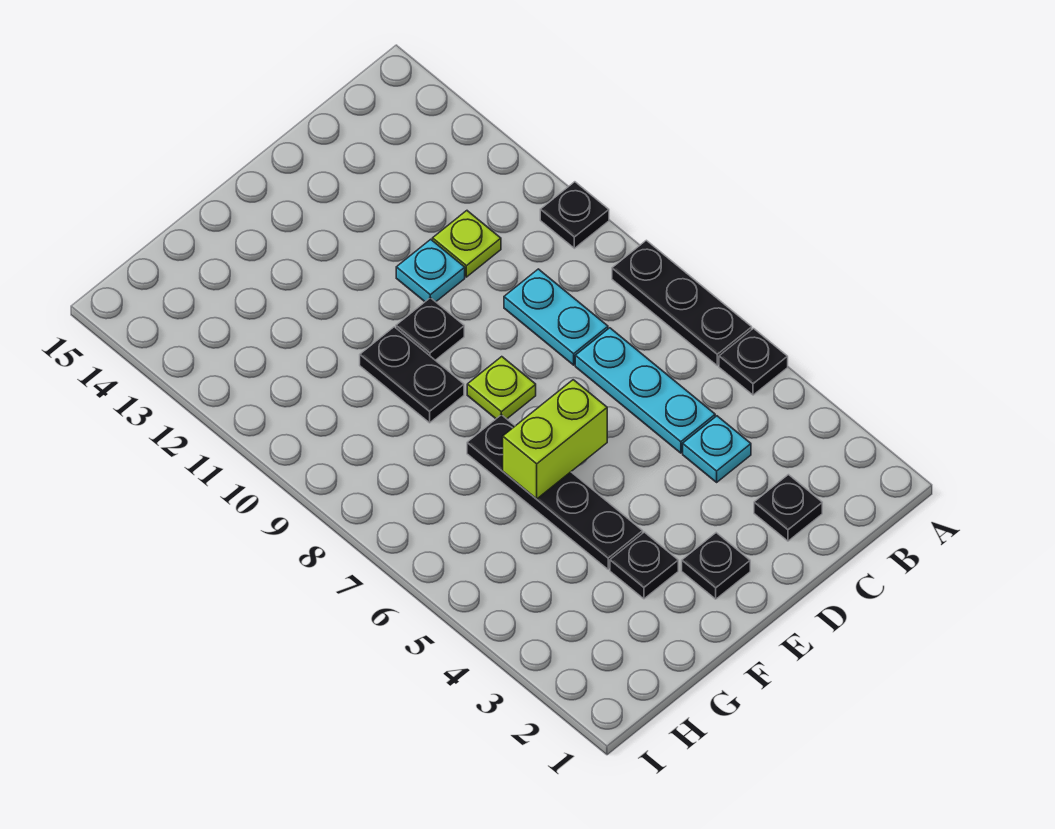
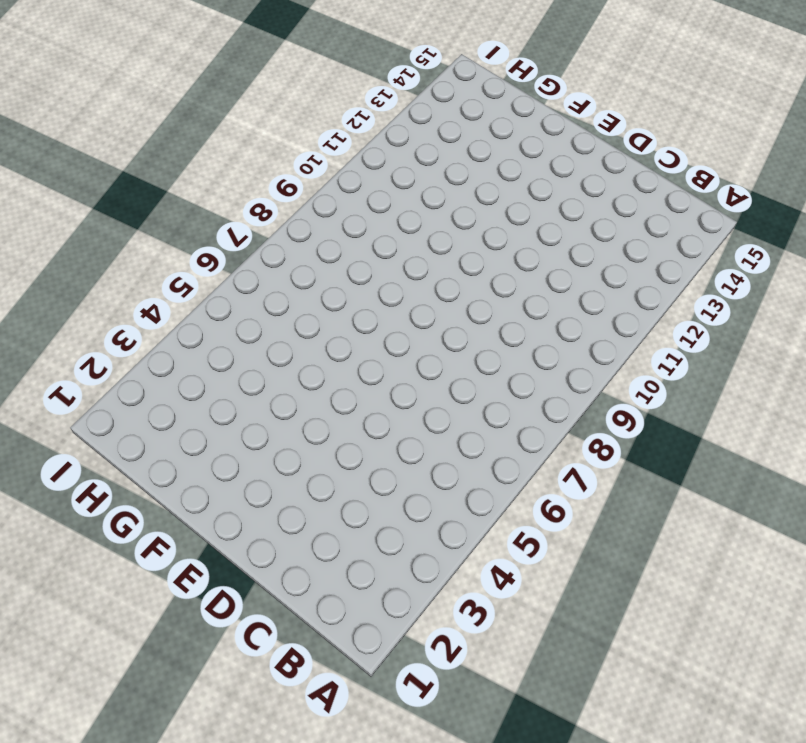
none -> black plate A5 level 1
none -> black plate A6:A8 level 1
none -> black plate A10 level 1

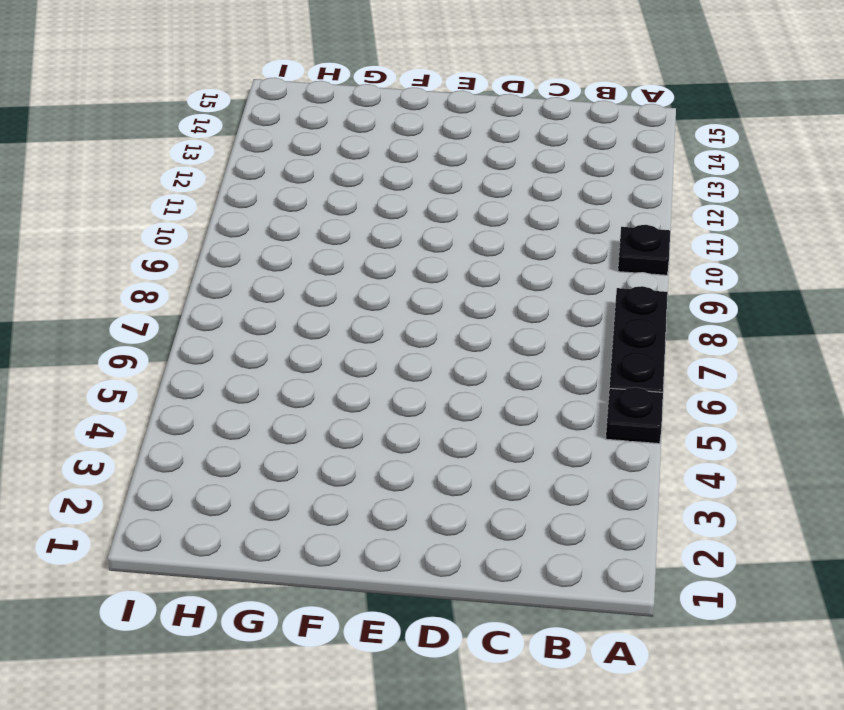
none -> black plate C2 level 1
none -> cyan plate C4 level 1
none -> cyan plate C5:C7 level 1

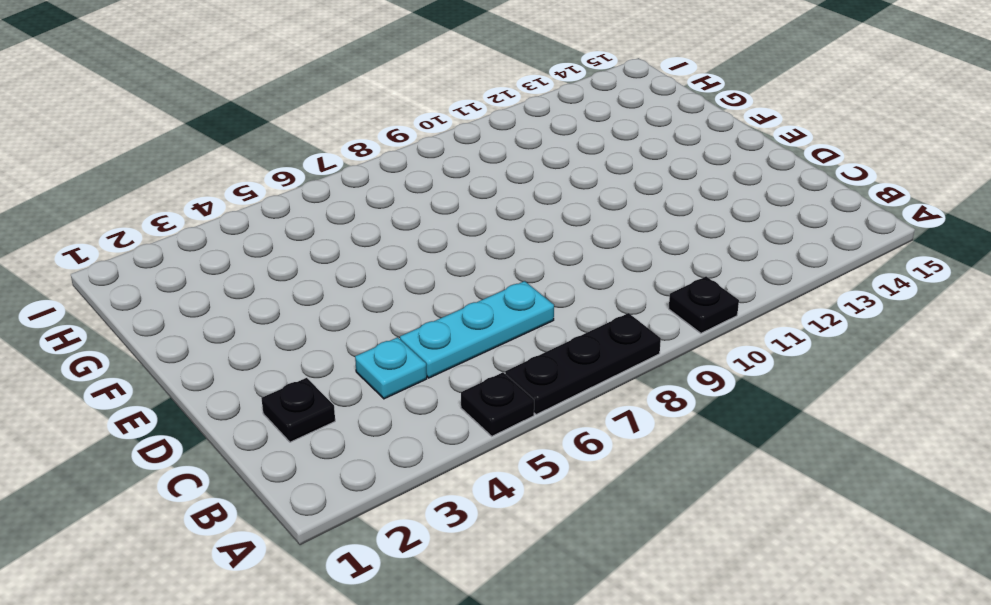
none -> cyan plate C8:C9 level 1
none -> lime plate C11 level 1
none -> cyan plate D11 level 1

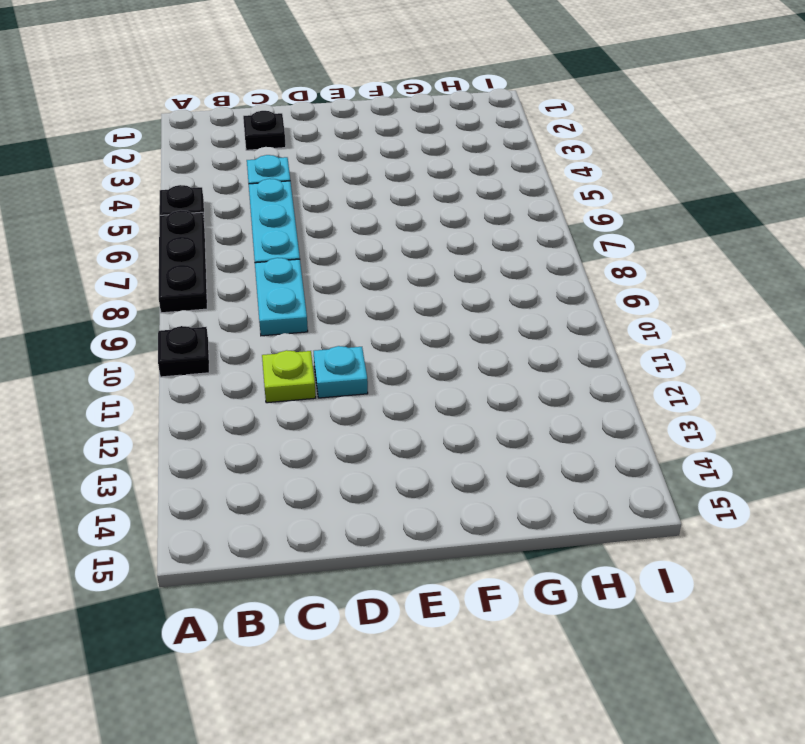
none -> black plate E2 level 1
none -> lime plate E8 level 1
none -> black plate E10 level 1

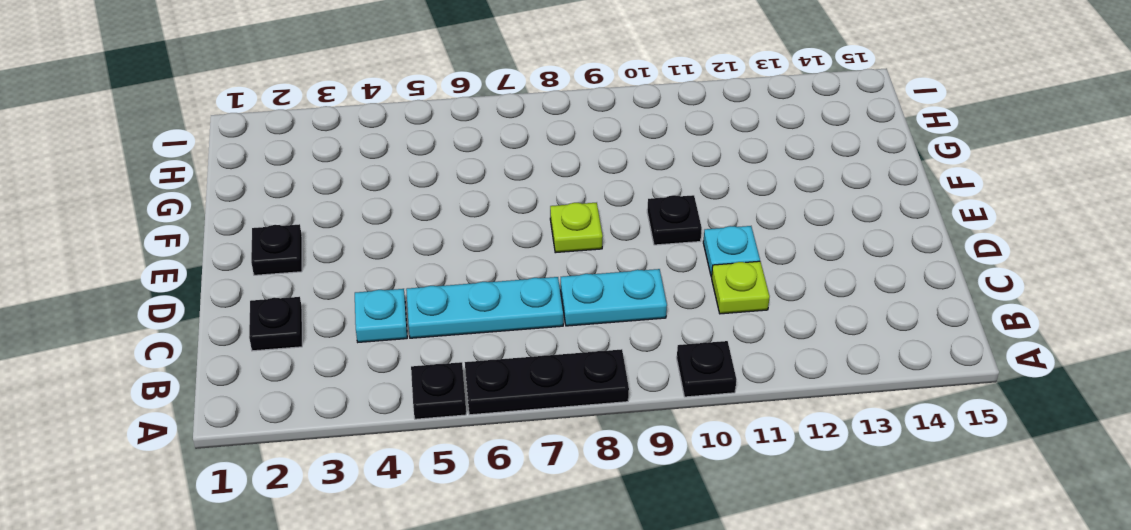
none -> black plate F3 level 1
none -> black plate F4:F7 level 1
none -> black plate F9:F10 level 1

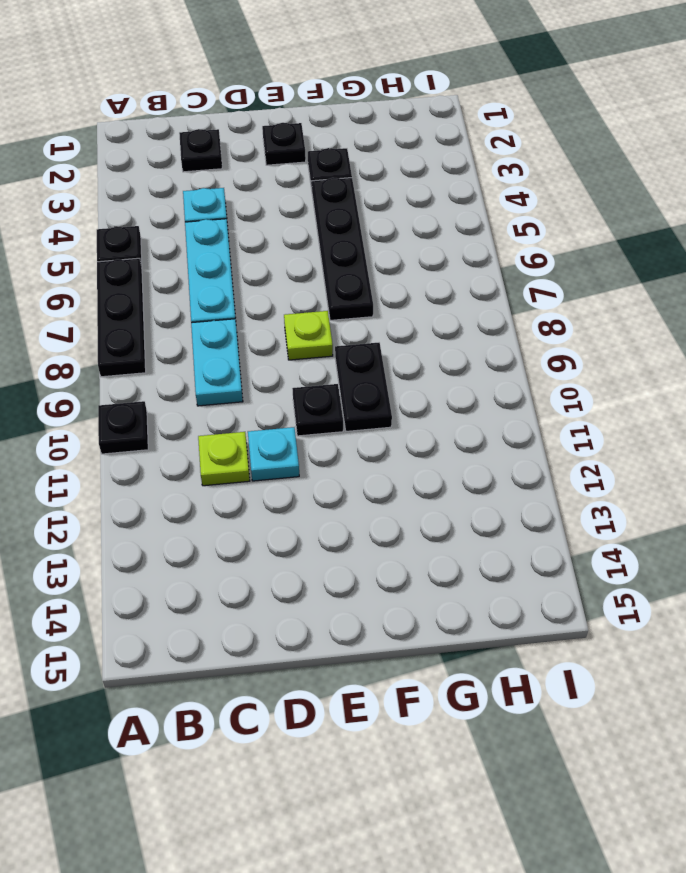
none -> lime brick E6:F6 level 2

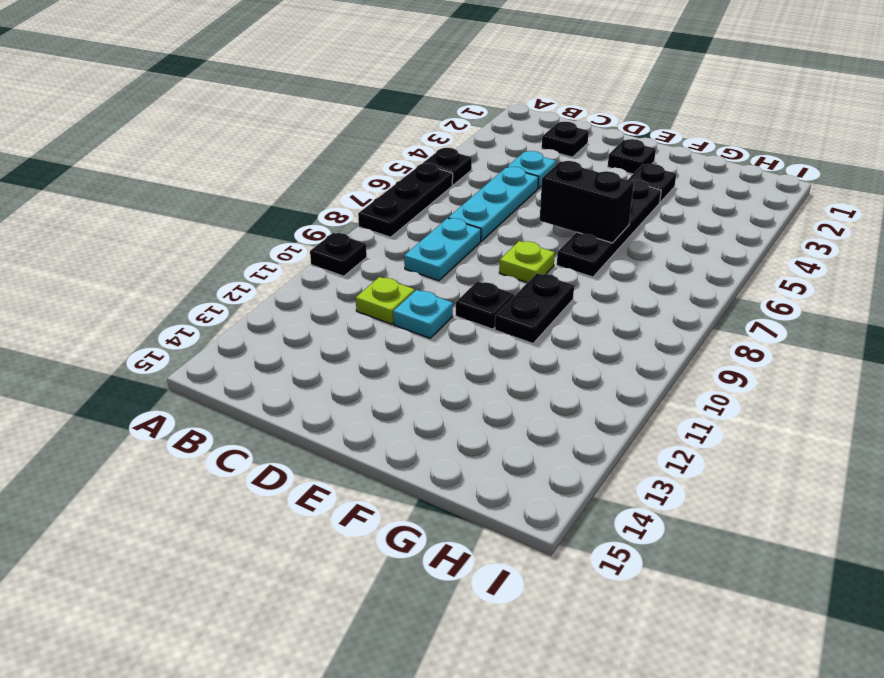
black brick E6:F6 level 2 -> lime brick E6:F6 level 2

